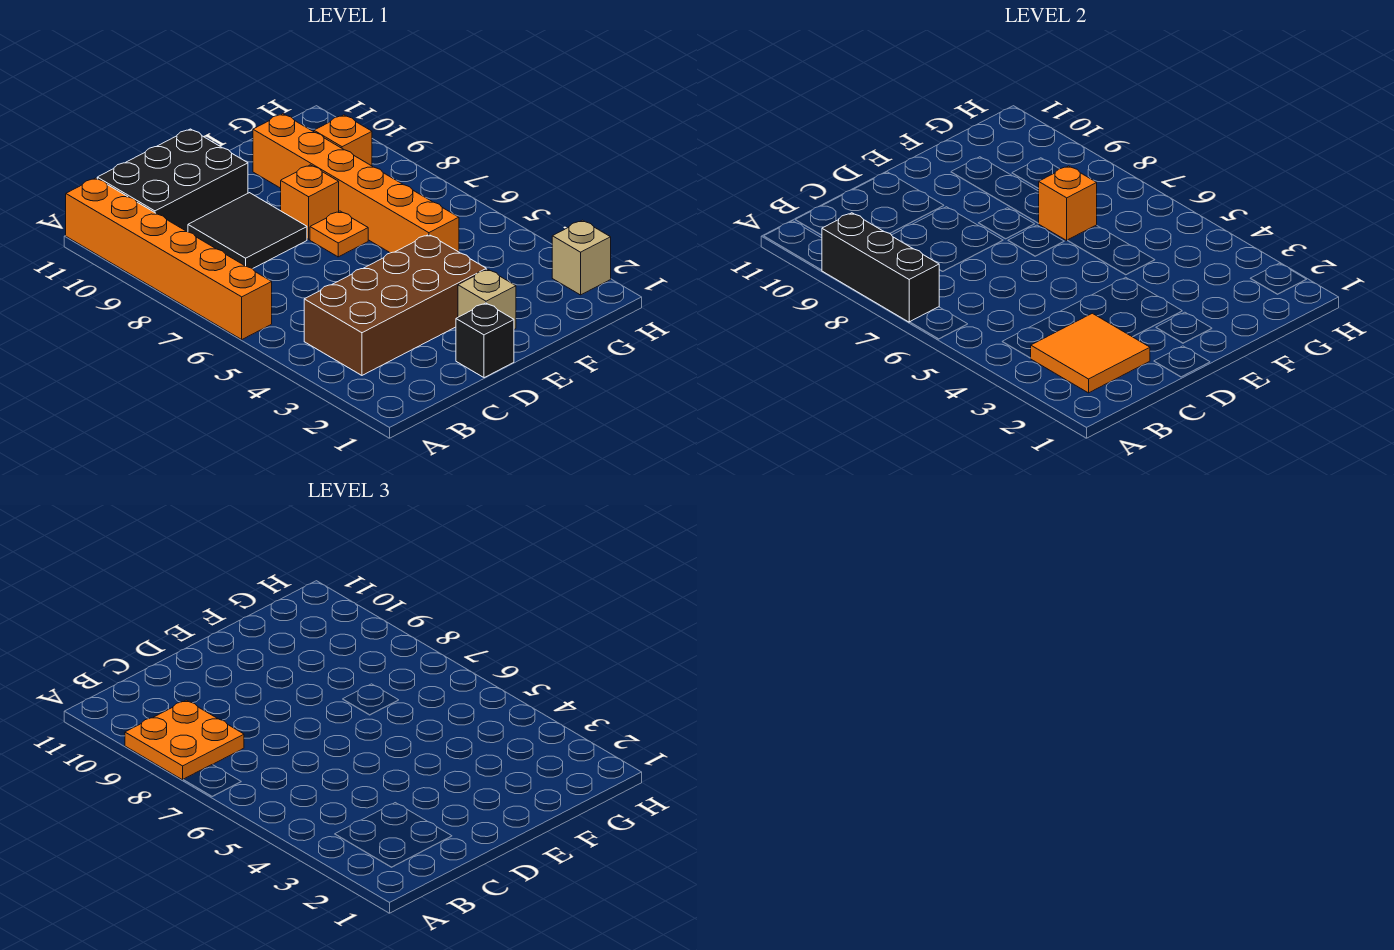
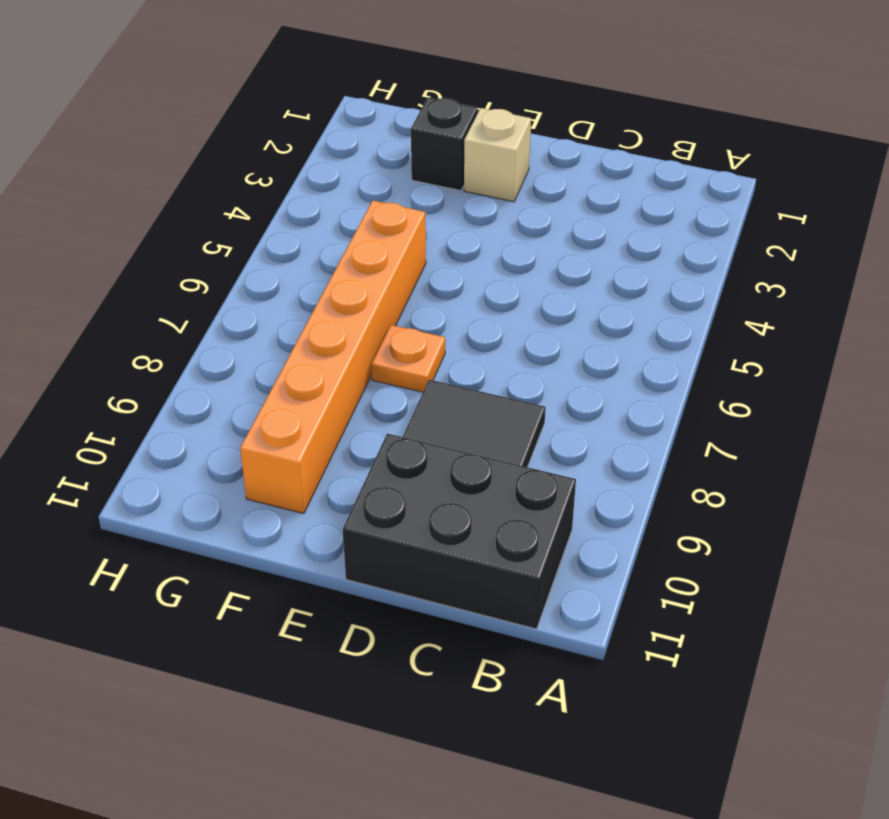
black brick F2 level 1 -> black brick D1 level 1
none -> orange brick A6:A11 level 1
none -> brown brick B3:E4 level 1
none -> orange brick E8 level 1

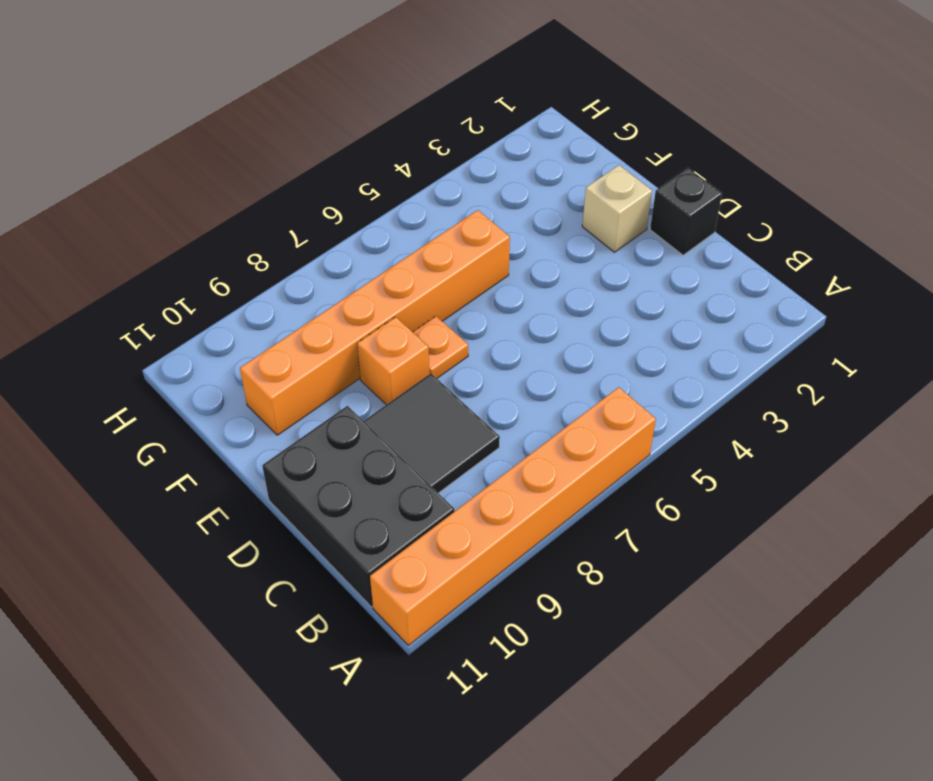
none -> brown brick B3:E4 level 1
none -> orange brick G9 level 1
none -> tan brick H2 level 1

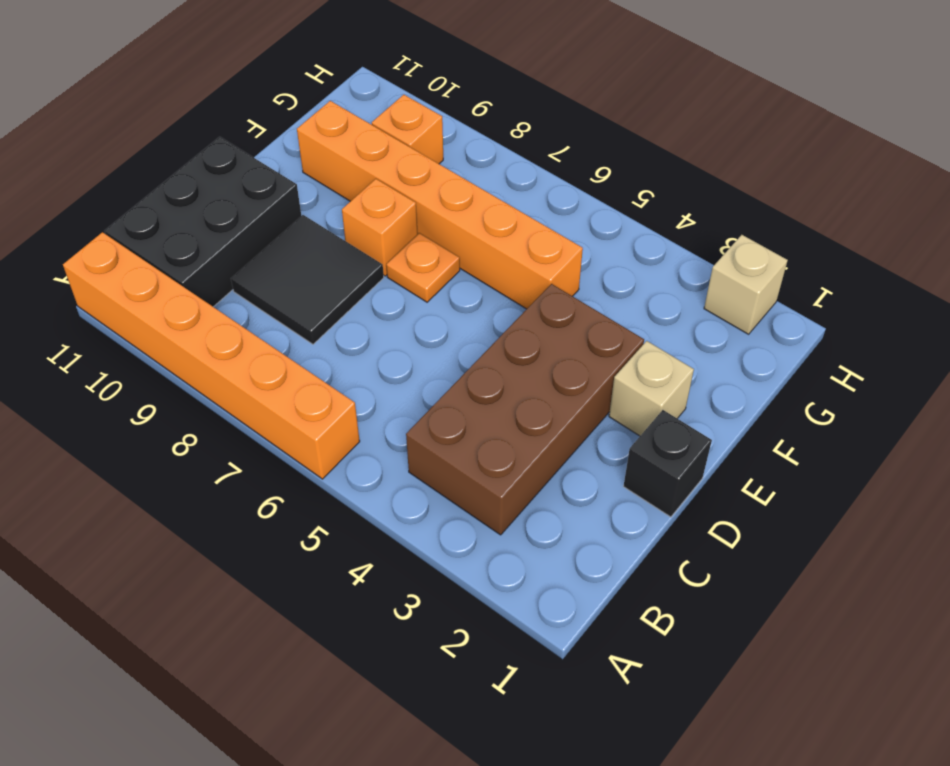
none -> black brick A7:A9 level 2
none -> orange tile B2:C3 level 2
none -> orange brick F7 level 2

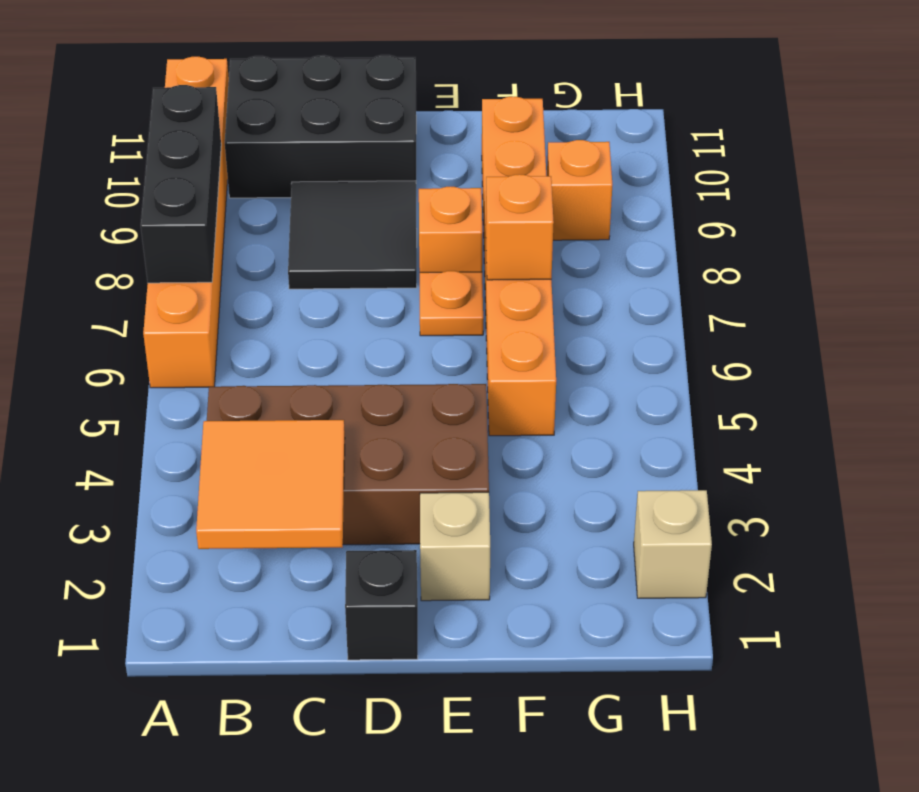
none -> orange plate A8:B9 level 3

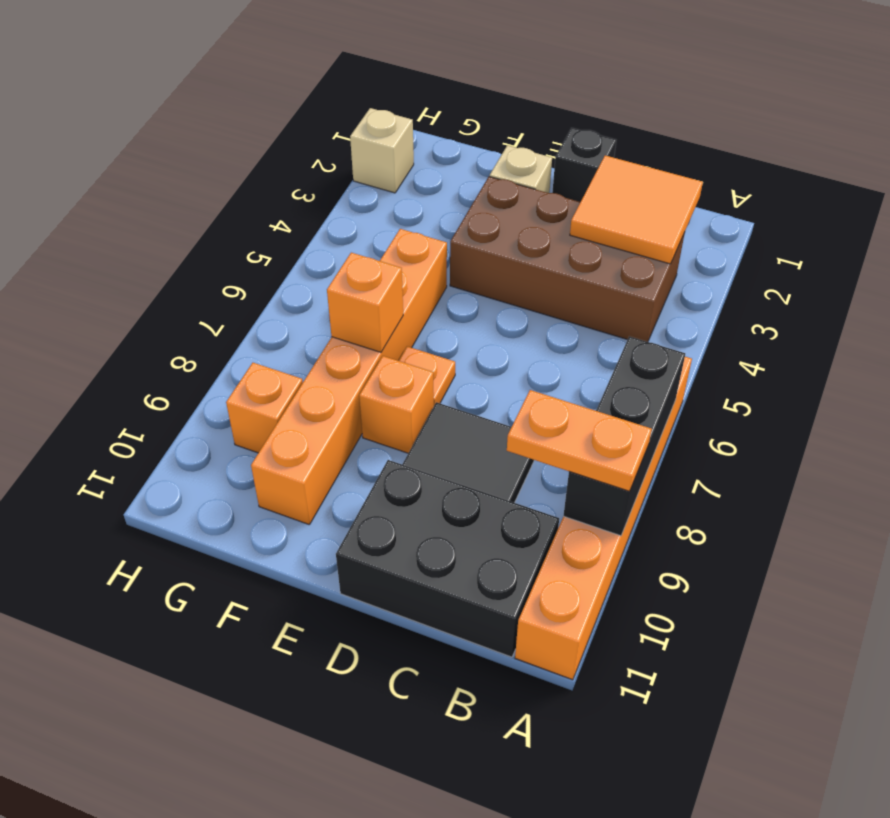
orange plate A9:B9 level 3 -> orange plate A8:B9 level 3

